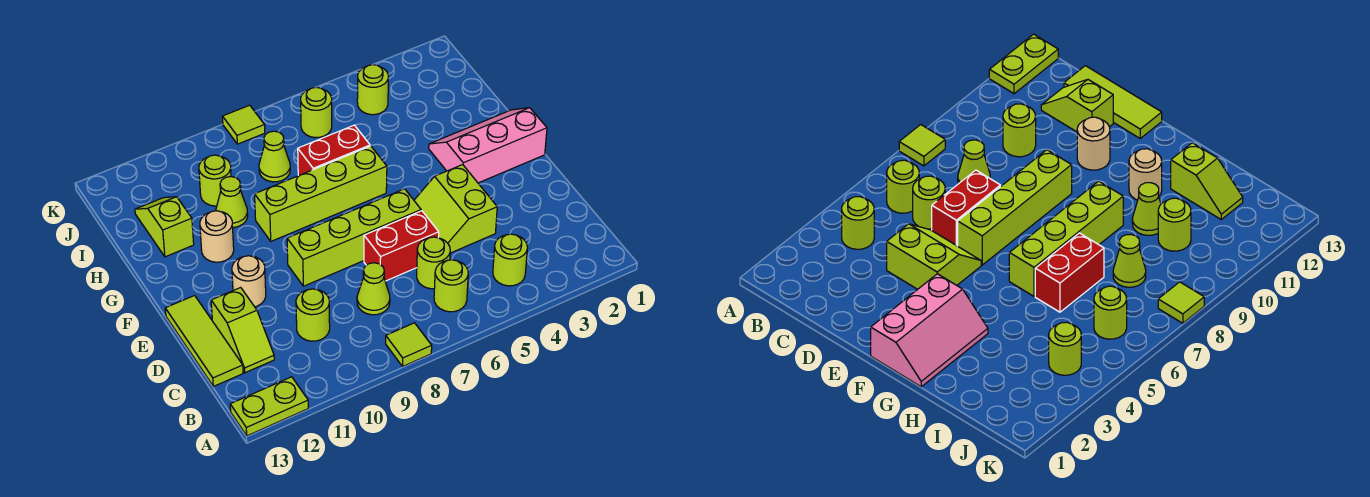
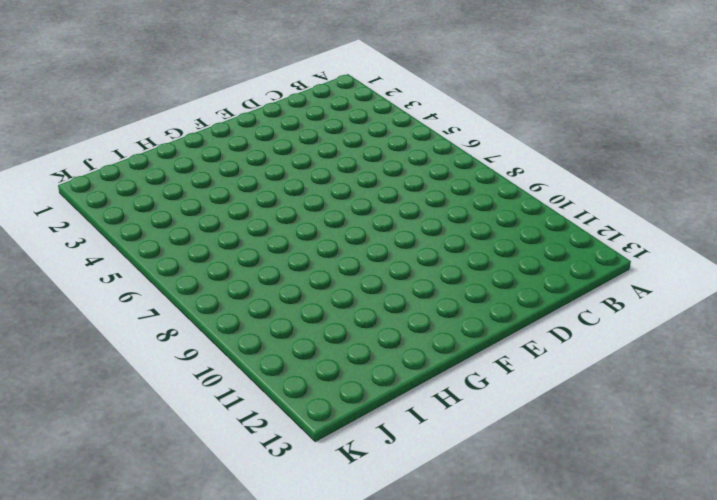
none -> lime tile A8 level 1
none -> lime plate A12:A13 level 1
none -> lime round brick B4 level 1

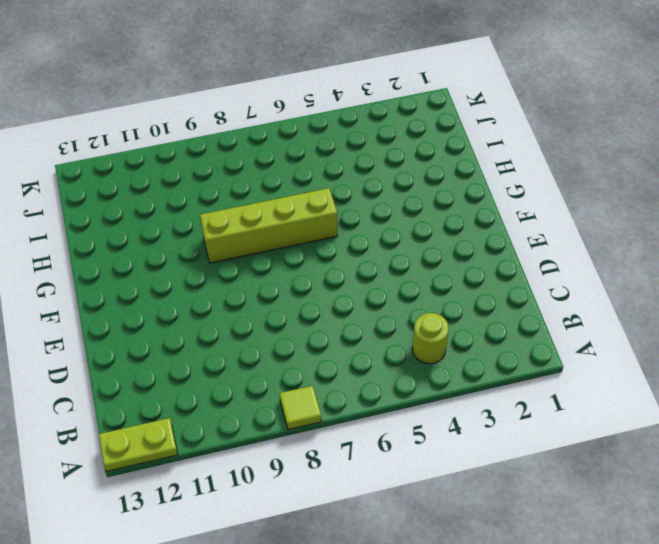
none -> lime round brick B6 level 1
none -> lime round brick C6 level 1
none -> lime cone C8 level 1

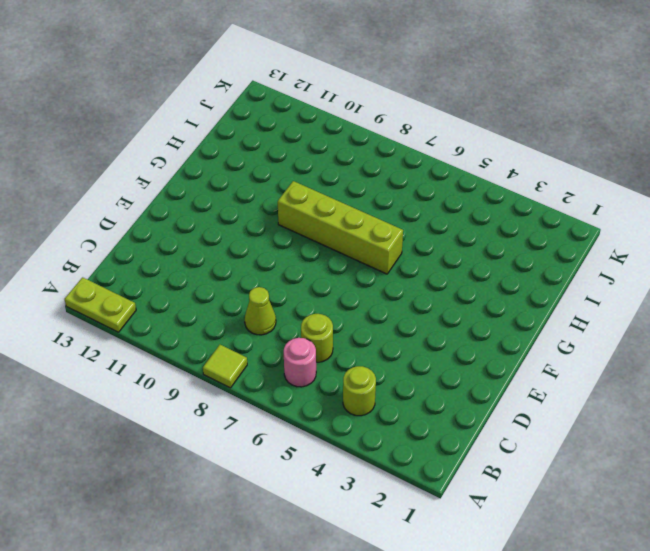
pink round brick B6 level 1 -> lime round brick B6 level 1
none -> lime round brick C10 level 1
none -> lime slope C12:D12 level 1 top D
none -> lime tile C13:E13 level 1

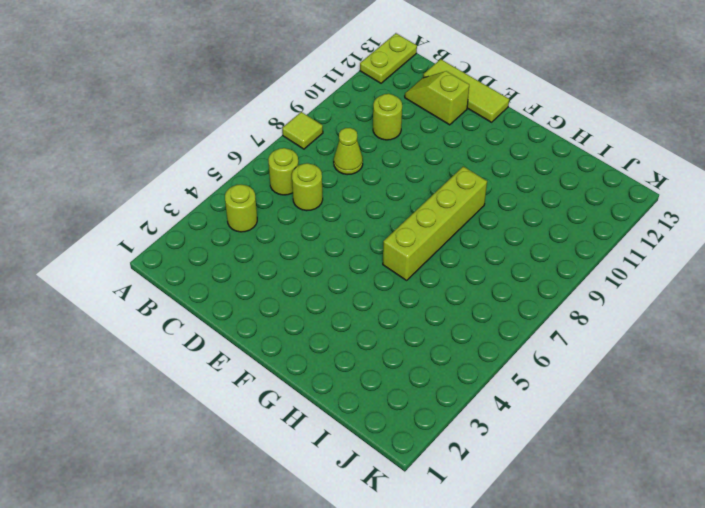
none -> lime slope D4:E5 level 1 top 4
none -> red brick D6:D7 level 1
none -> lime brick E6:E9 level 1

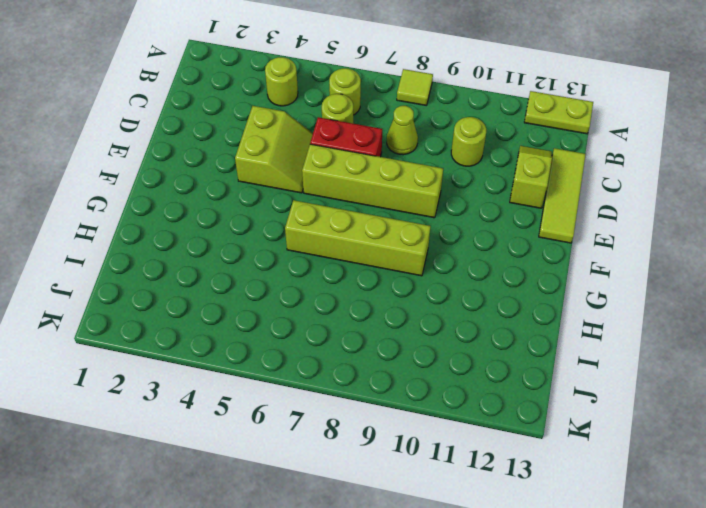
none -> tan round brick E11 level 1
none -> pink slope F1:G3 level 1 top F
none -> tan round brick G11 level 1

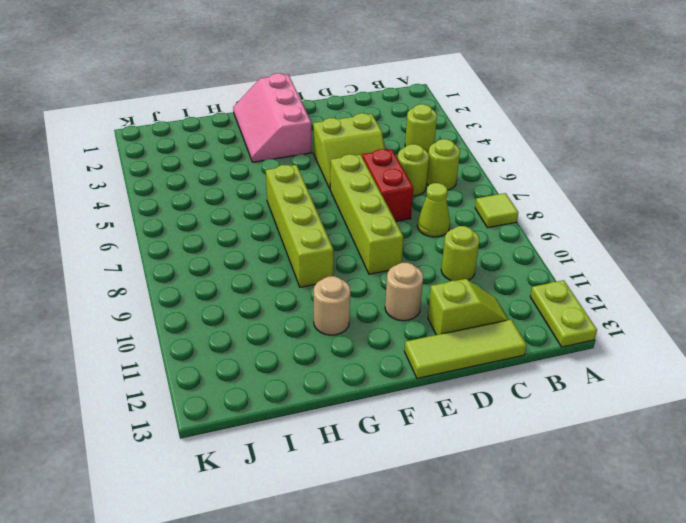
none -> red brick H6:H7 level 1
none -> lime cone H10 level 1
none -> lime slope H12:I12 level 1 top H

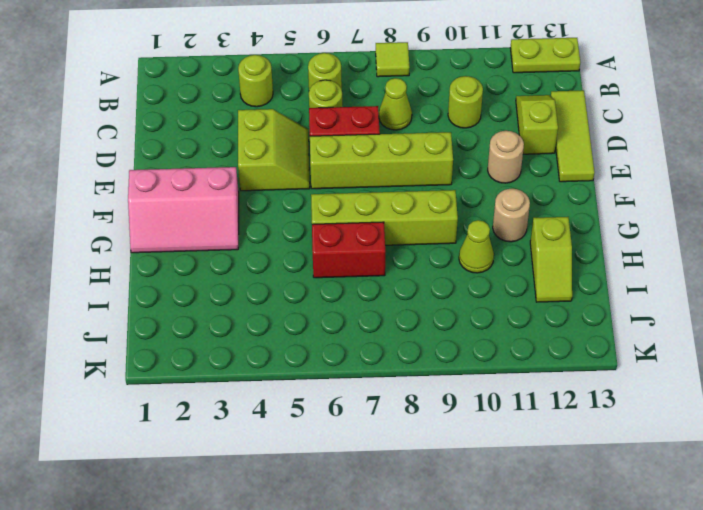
none -> lime cone I8 level 1
none -> lime round brick I10 level 1
none -> lime round brick J4 level 1

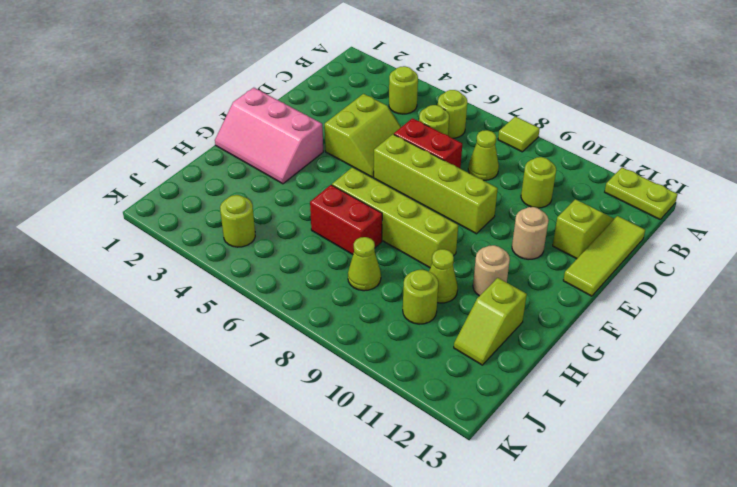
none -> lime round brick J6 level 1
none -> lime tile K8 level 1

